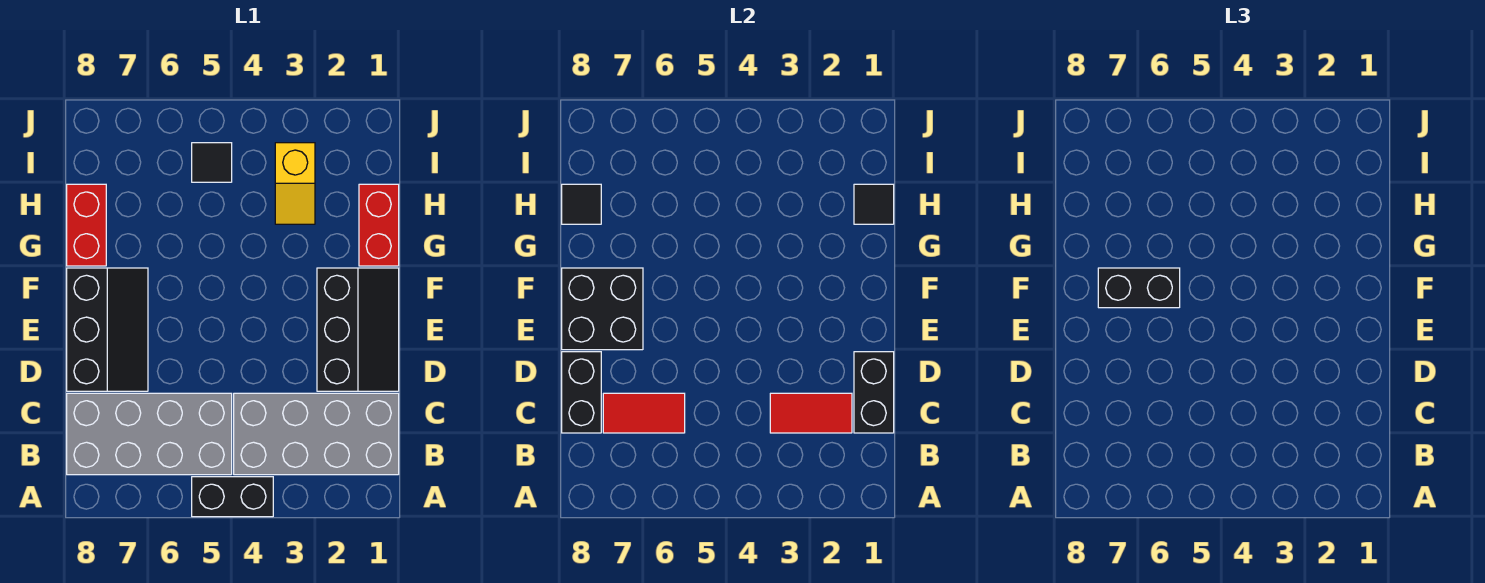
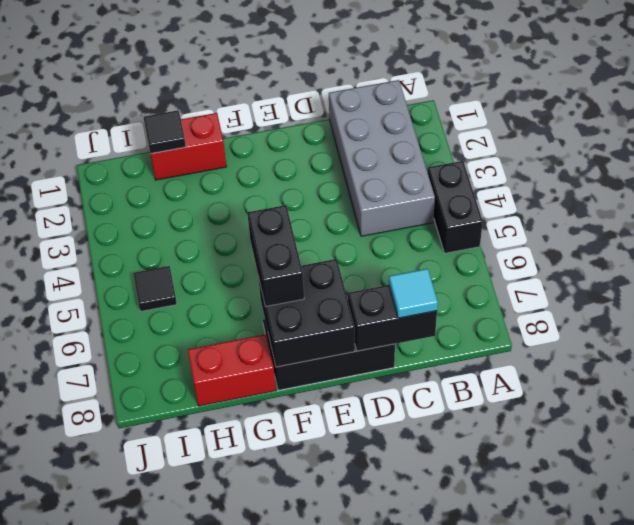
cyan tile C8 level 3 -> none
none -> grey brick B5:C8 level 1
none -> black slope D1:F2 level 1 top 2
none -> yellow slope H3:I3 level 1 top I

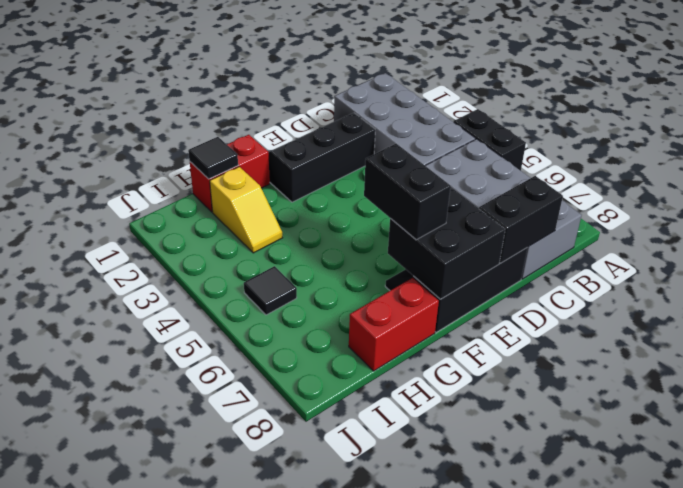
yellow slope H2:H3 level 1 top 2 -> yellow slope H3:I3 level 1 top I
none -> black brick C1:D1 level 2
none -> red tile C2:C3 level 2
none -> red tile C6:C7 level 2

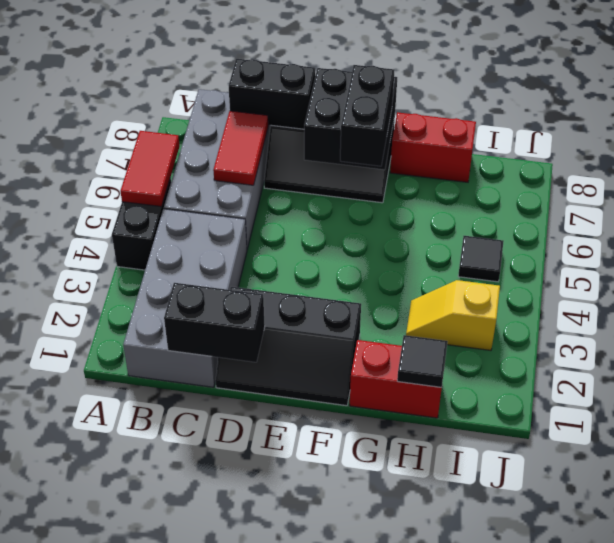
red tile A5:A6 level 2 -> red tile C2:C3 level 2
none -> black tile H8 level 2

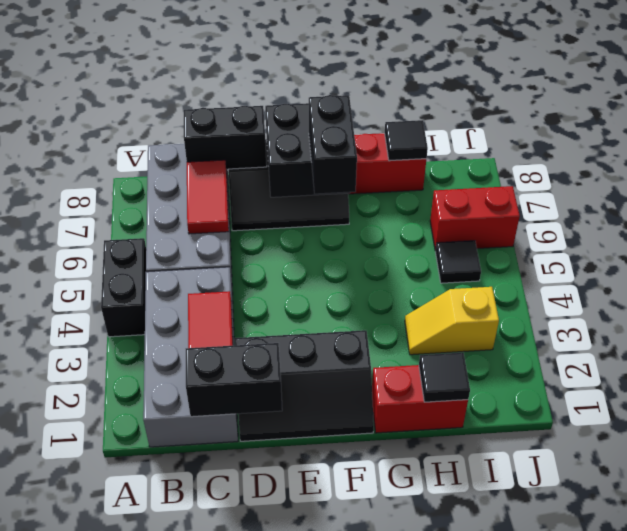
red brick I6:J6 level 1 -> none

